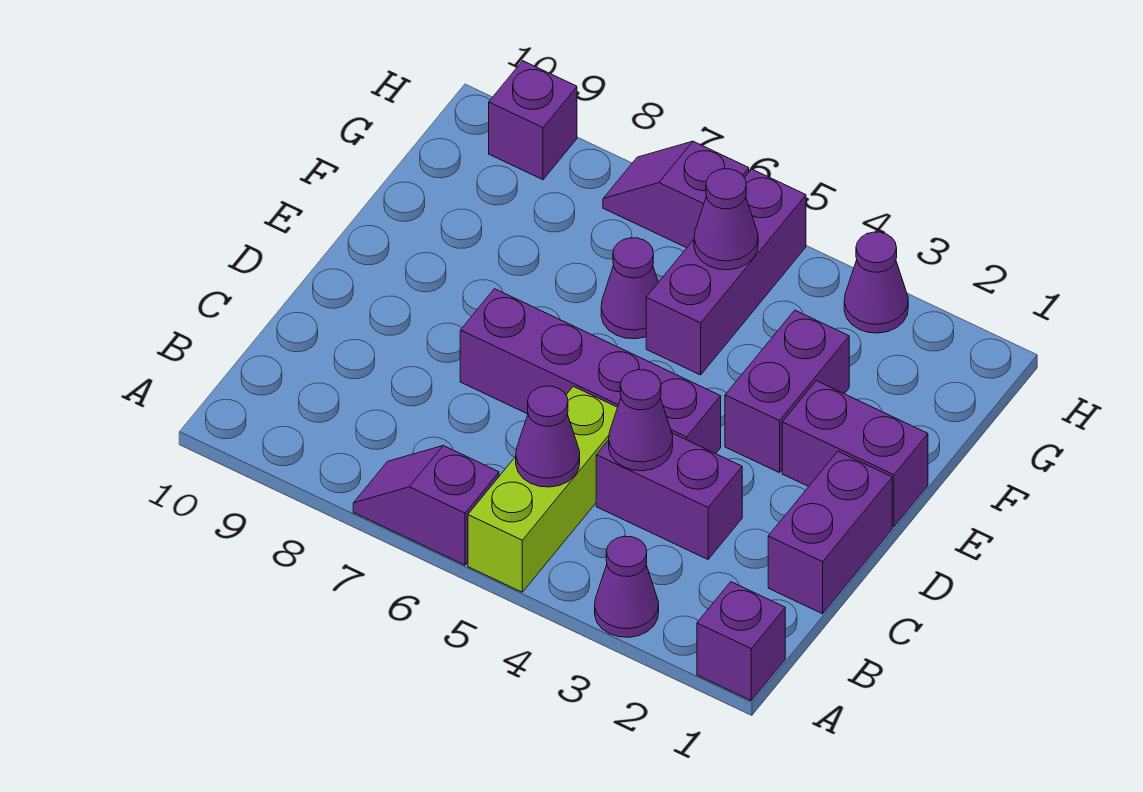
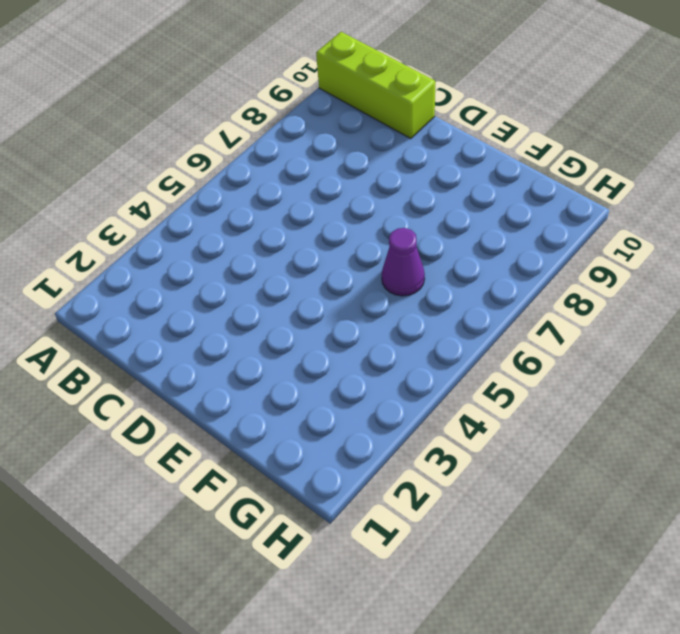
lime brick A10:C10 level 1 -> lime brick A5:C5 level 1
none -> purple brick A1 level 1
none -> purple cone A3 level 1
none -> purple slope A6:A7 level 1 top 6

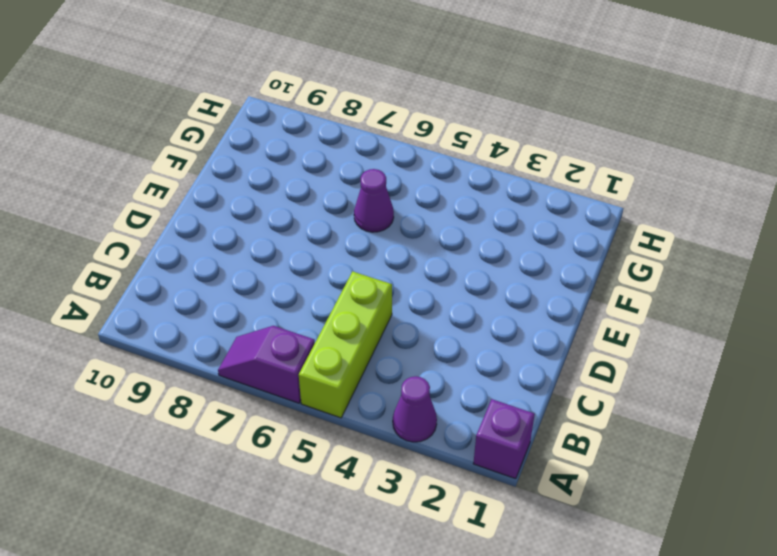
none -> purple brick C1:D1 level 1
none -> purple brick C3:C4 level 1
none -> purple brick D4:D7 level 1

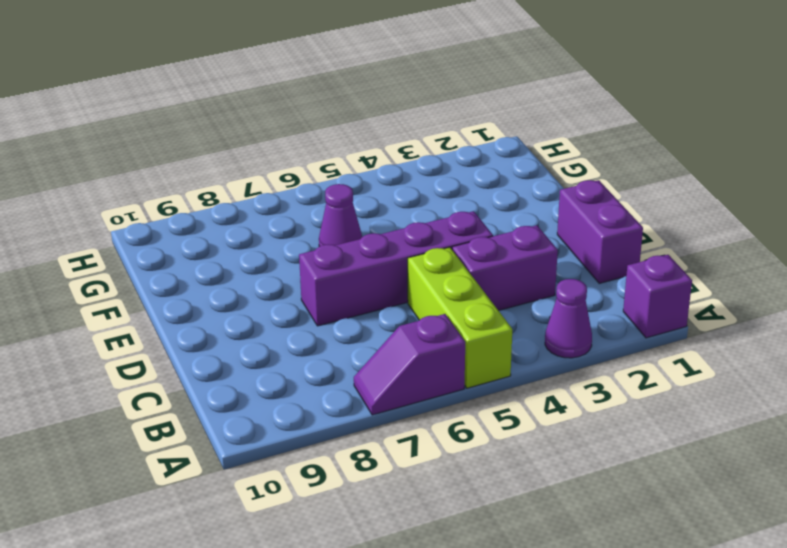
none -> purple brick E1:E2 level 1
none -> purple brick E3:F3 level 1
none -> purple brick F5:H5 level 1

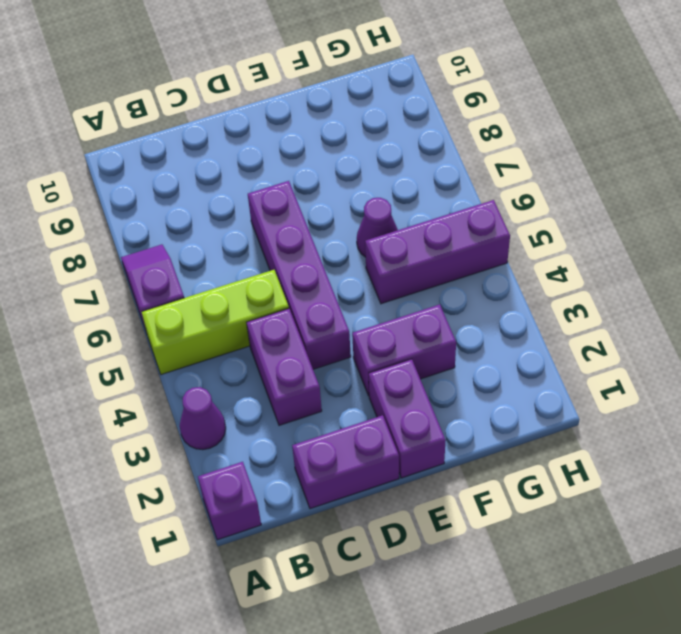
none -> purple cone H3 level 1
none -> purple slope H6:H7 level 1 top 6
none -> purple brick H9 level 1

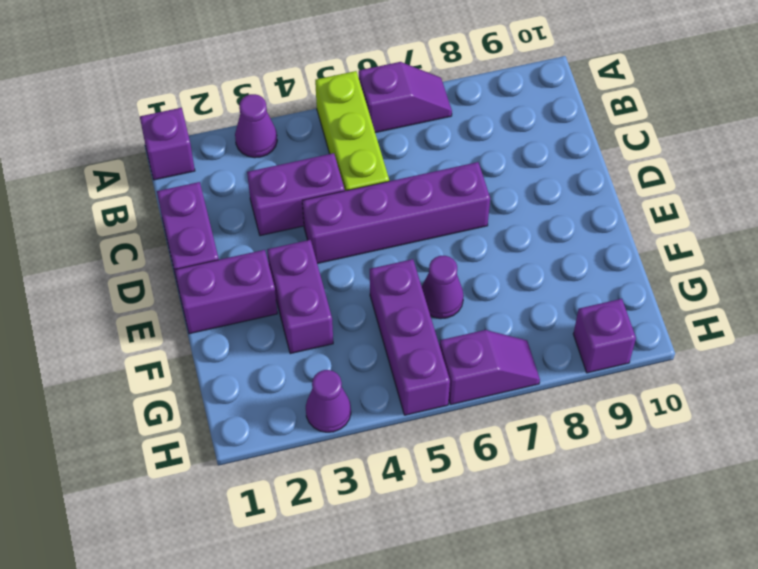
none -> purple cone B5 level 2
none -> purple cone C4 level 2
none -> purple cone G5 level 2

